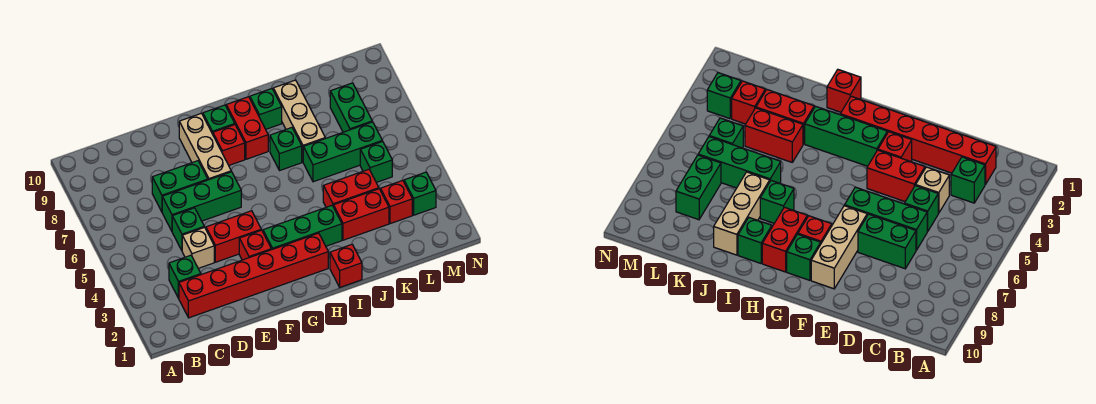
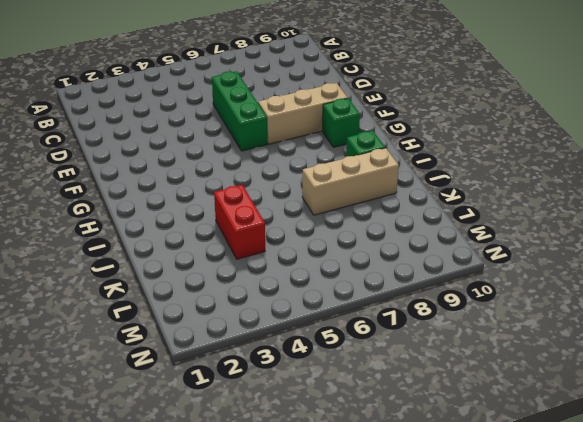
none -> red brick C2:H2 level 1
none -> green brick C3 level 1
none -> tan brick D4 level 1

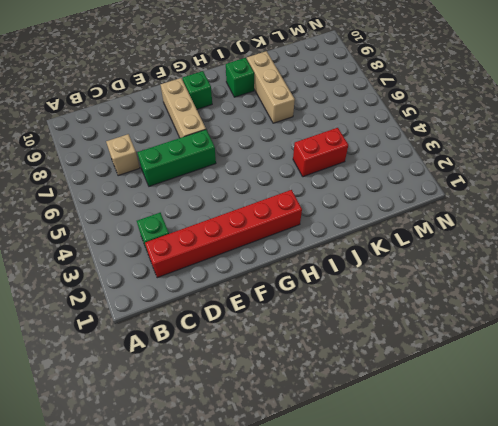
tan brick C7 level 1 -> tan brick D4 level 1
none -> green brick D5 level 1
none -> green brick D7:E7 level 1
none -> red brick E4:F4 level 1

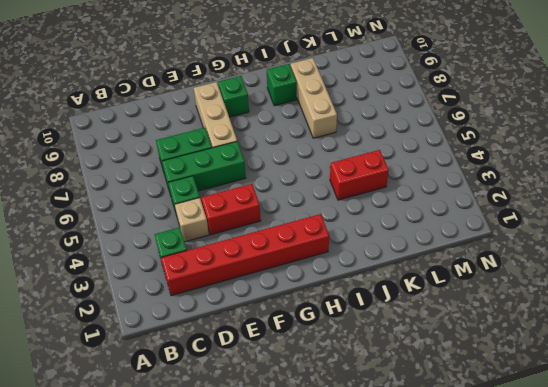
none -> red brick F3 level 1
none -> green brick G3:I3 level 1
none -> red brick G8 level 1

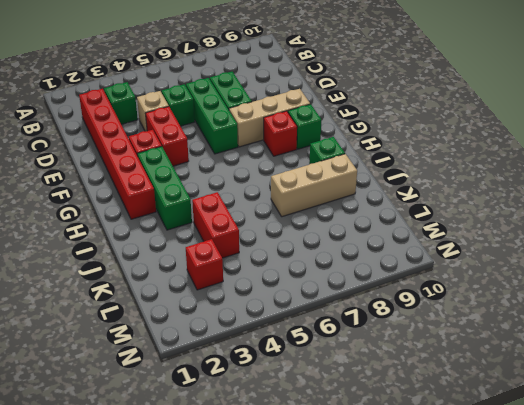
none -> red brick H8:H9 level 1
none -> red brick I1 level 1
none -> green brick I7 level 1

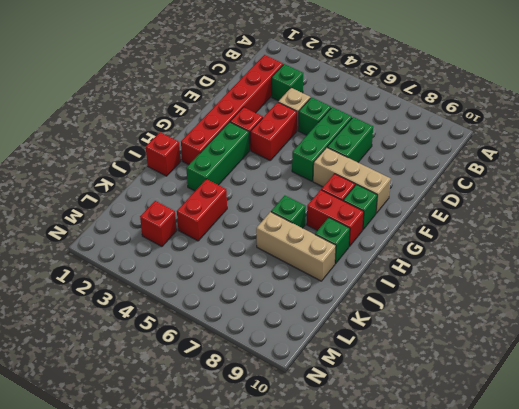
none -> red brick J3:K3 level 1
none -> green brick J6:L6 level 1
none -> green brick L5 level 1

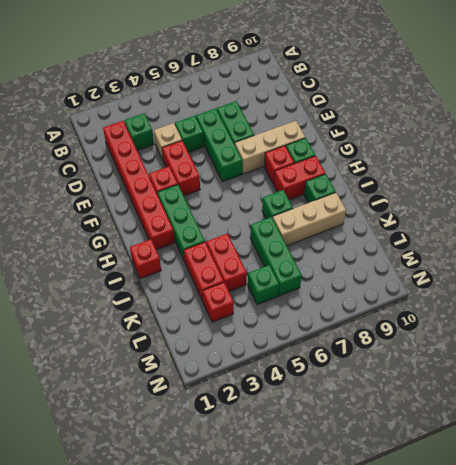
none -> green brick L7:L8 level 1
none -> green brick M3 level 1

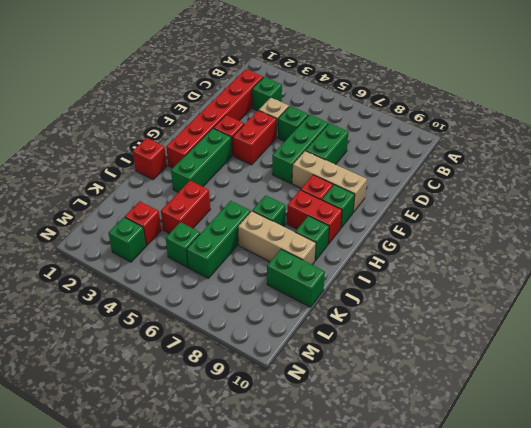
green brick K9:K10 level 1 -> green brick L7:L8 level 1
none -> red brick J3:K3 level 1

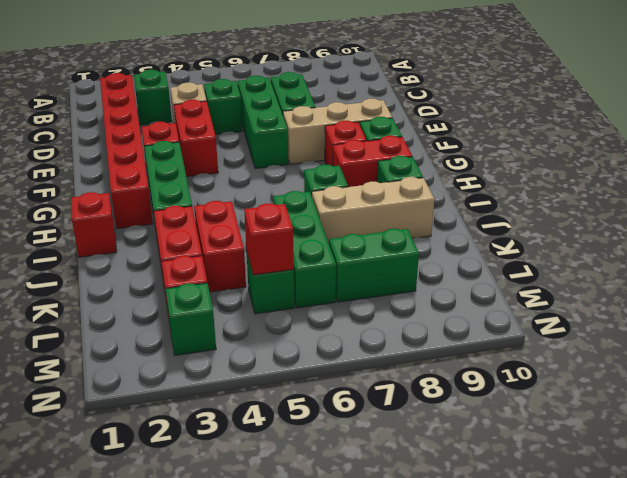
red brick L5 level 2 -> none

